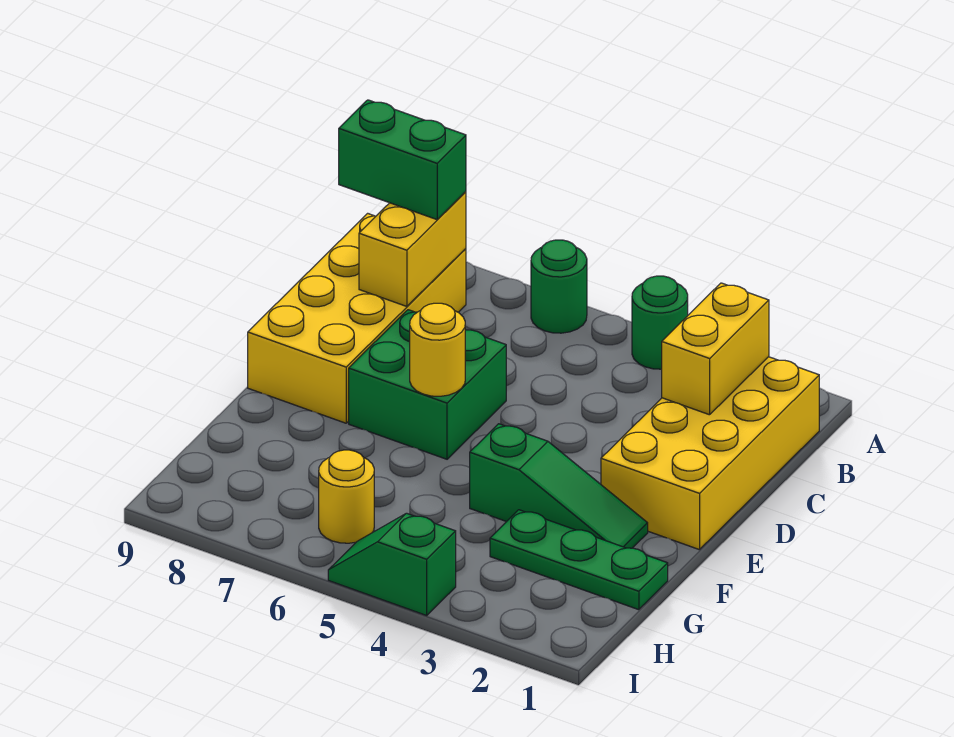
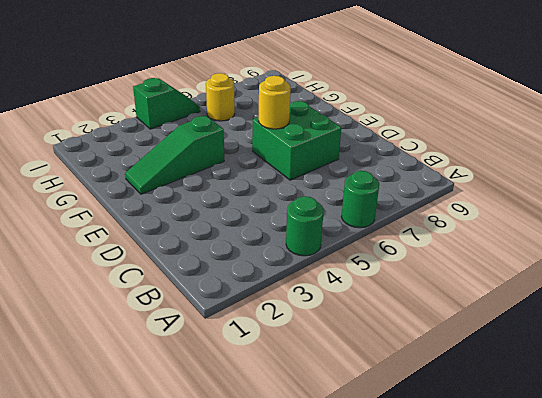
none -> yellow brick B1:E2 level 1
none -> yellow brick B8:E9 level 1
none -> green plate G1:G3 level 1

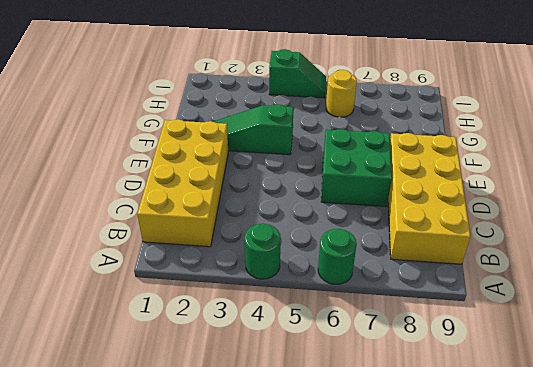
none -> green plate G1:G3 level 1
none -> yellow brick B2:C2 level 2
none -> yellow brick B8:C8 level 2

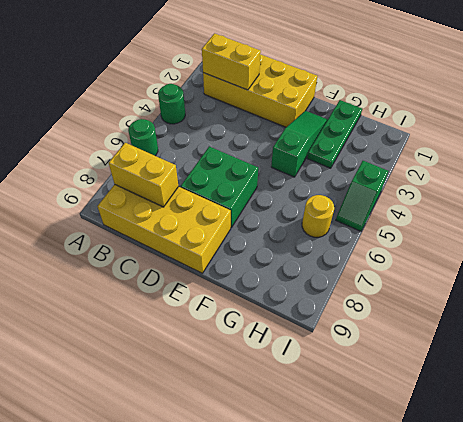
none -> yellow round brick E6 level 2
none -> green brick B8:B9 level 3

